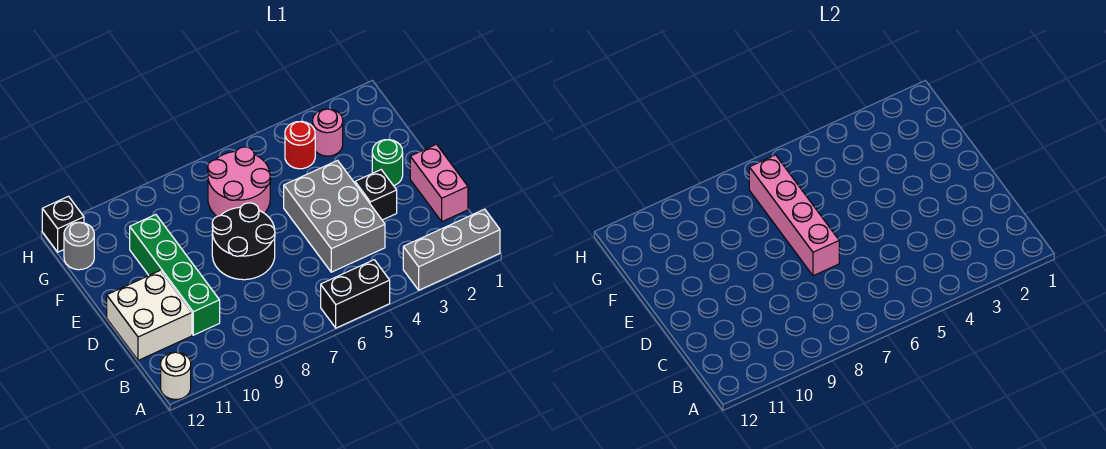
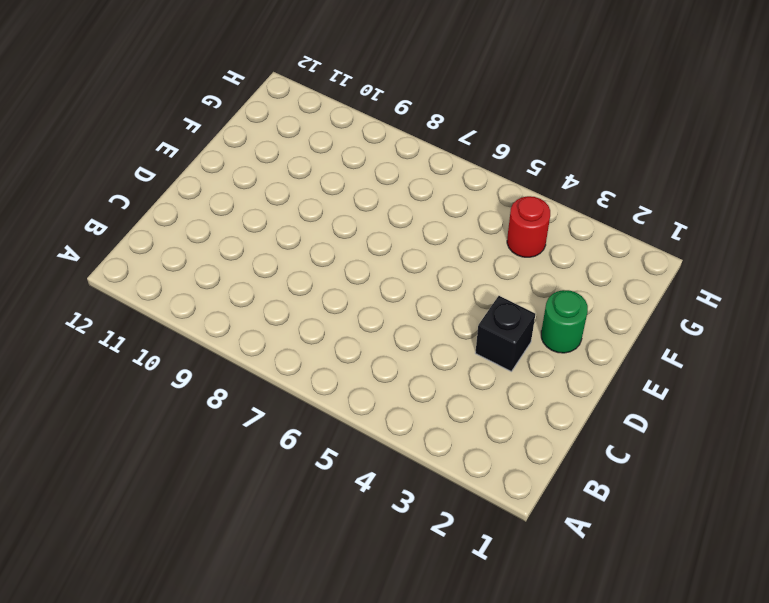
none -> grey brick A1:A3 level 1
none -> black brick A5:A6 level 1
none -> white round brick A12 level 1

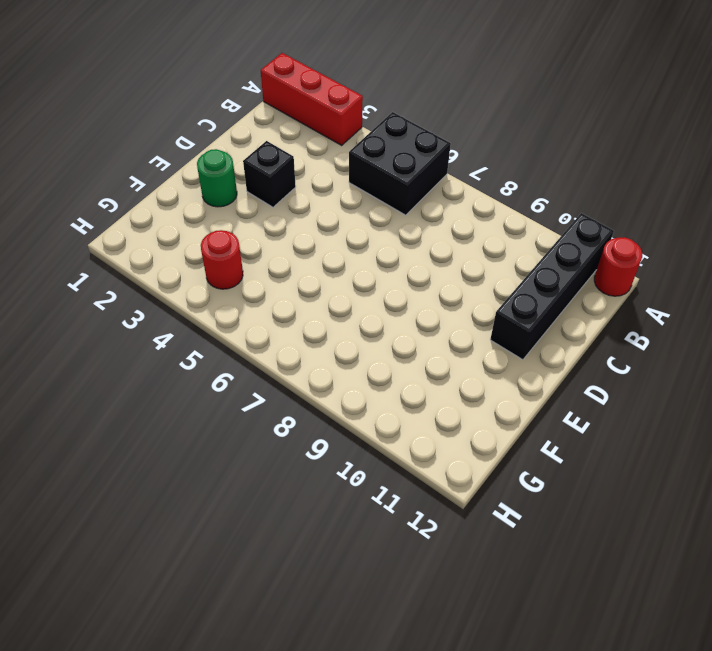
red brick A1:A3 level 1 -> grey brick A1:A3 level 1
black brick A5:B6 level 1 -> black brick A5:A6 level 1
black brick A11:D11 level 1 -> white brick C11:D12 level 1
red round brick A12 level 1 -> white round brick A12 level 1
none -> pink brick C1:D1 level 1
none -> grey brick C4:E5 level 1
none -> green brick C10:F10 level 1

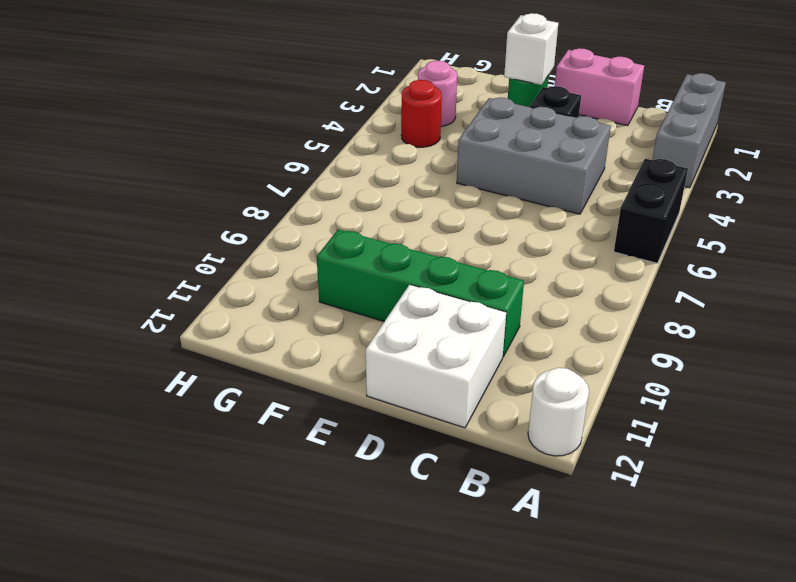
white brick E2 level 2 -> none
none -> black round brick D7:E8 level 1
none -> pink round brick F6:G7 level 1
none -> grey round brick G12 level 1

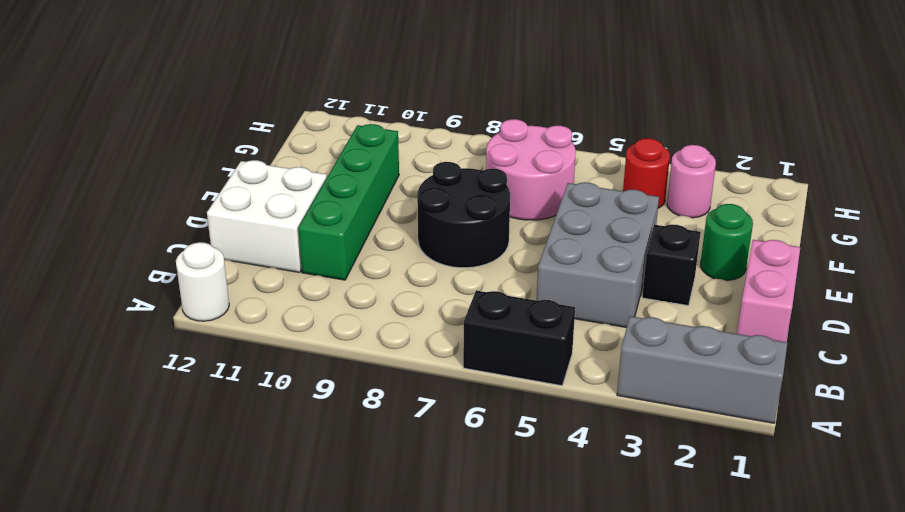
none -> grey round brick G12 level 1
none -> black brick H12 level 1
none -> pink brick D7:G7 level 2

